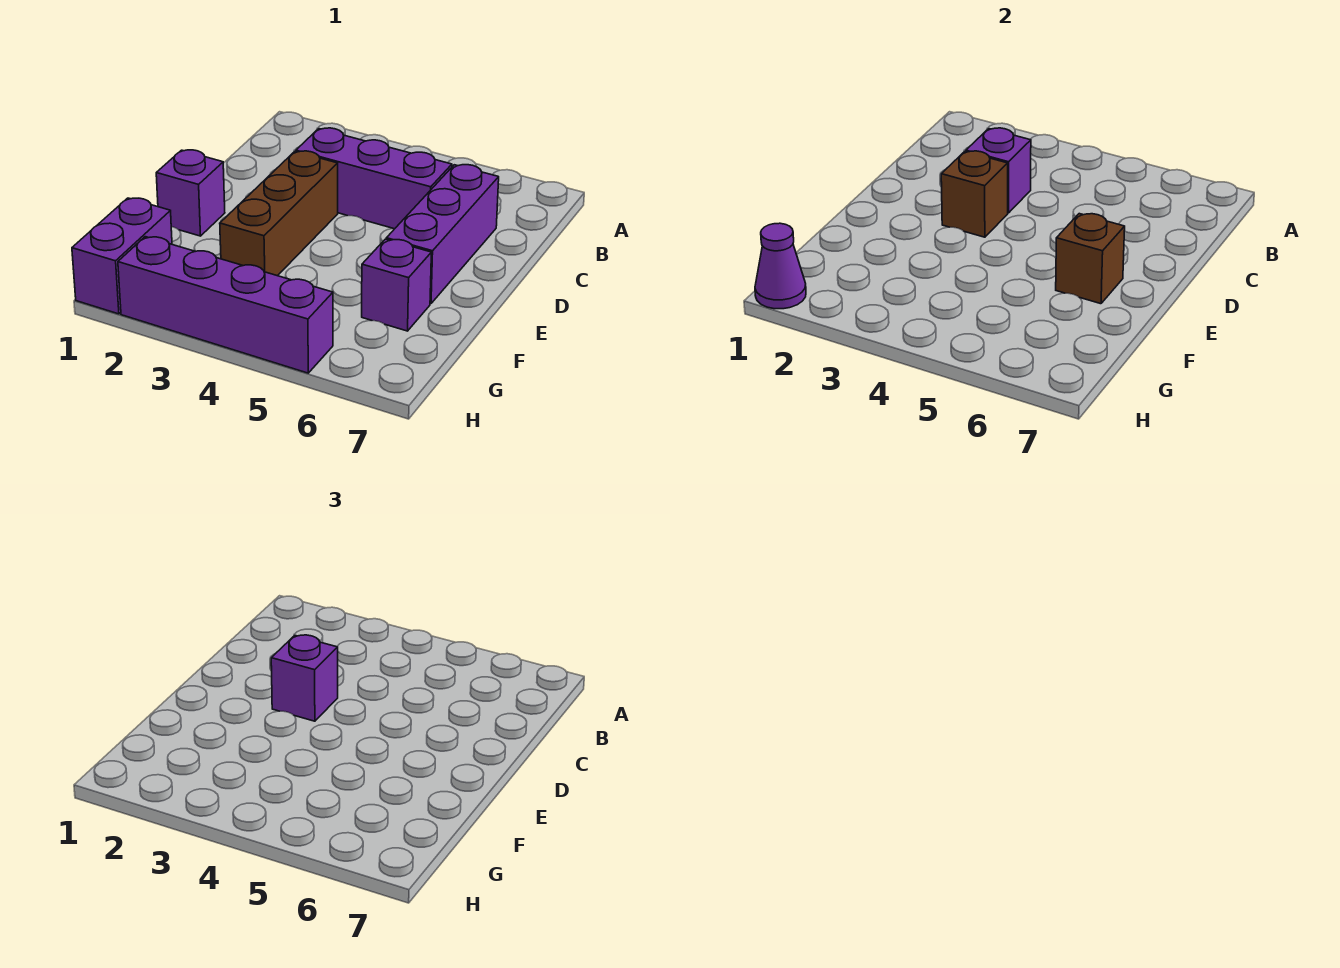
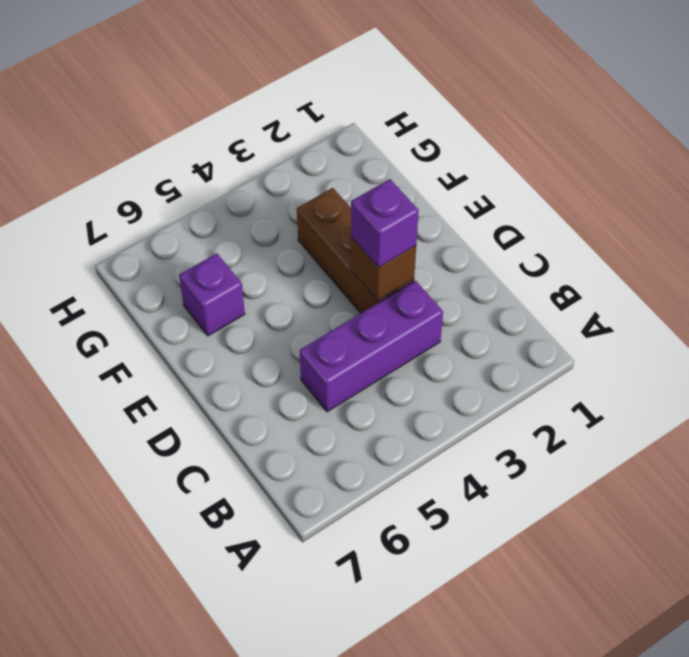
none -> purple brick C6:E6 level 1
none -> purple brick E1 level 1
none -> purple brick G1:H1 level 1

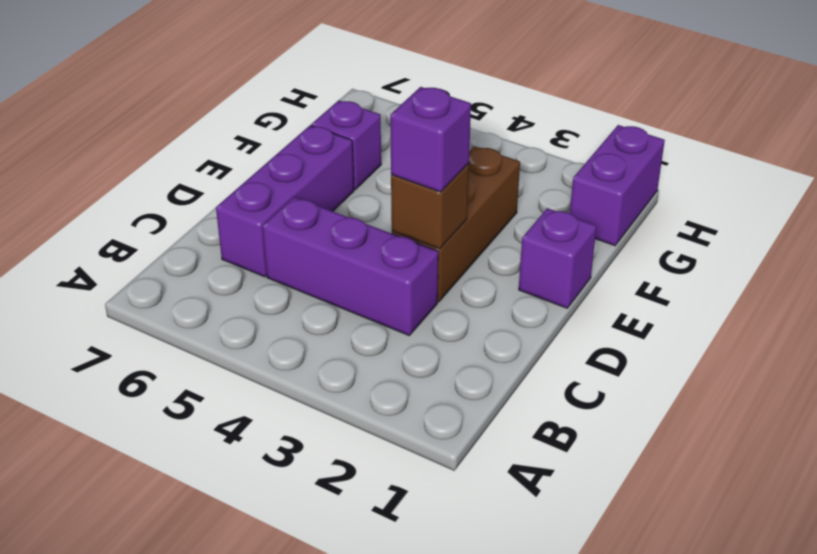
none -> purple brick H2:H5 level 1
none -> purple brick C3 level 2
none -> brown brick E6 level 2

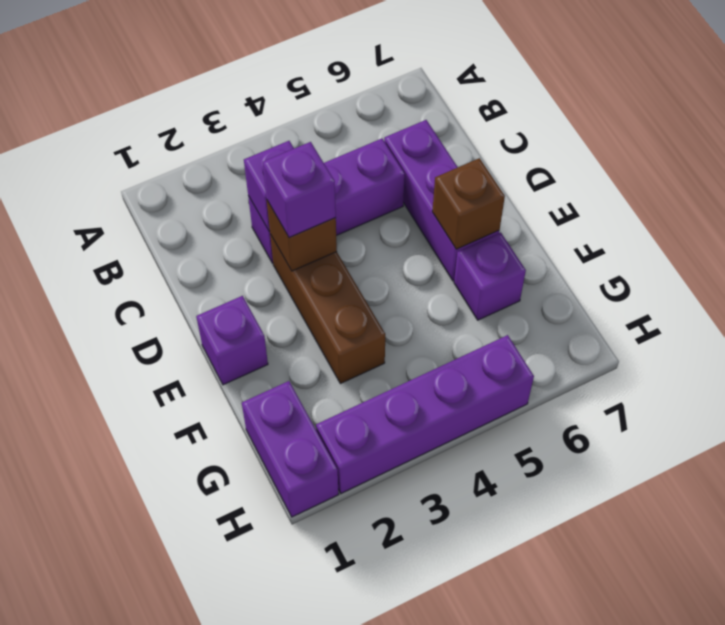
none -> purple cone H1 level 2

